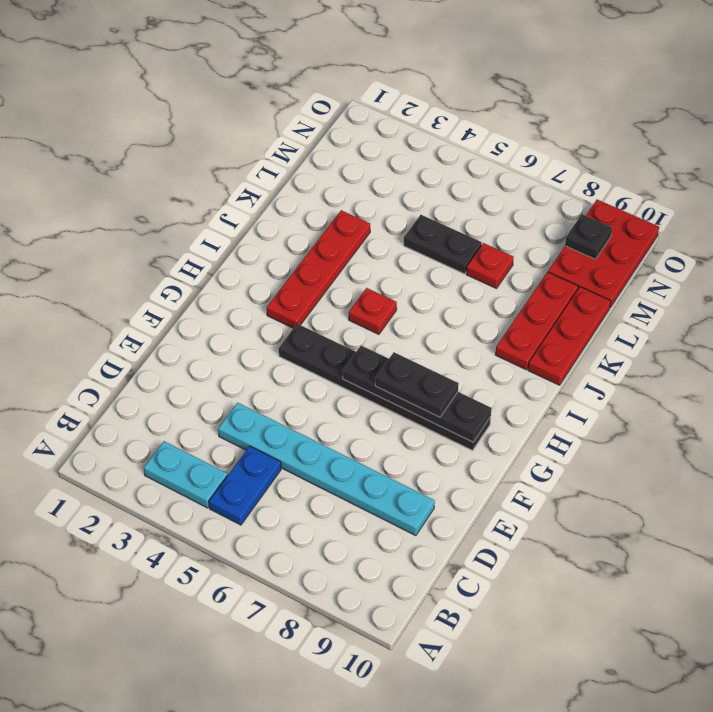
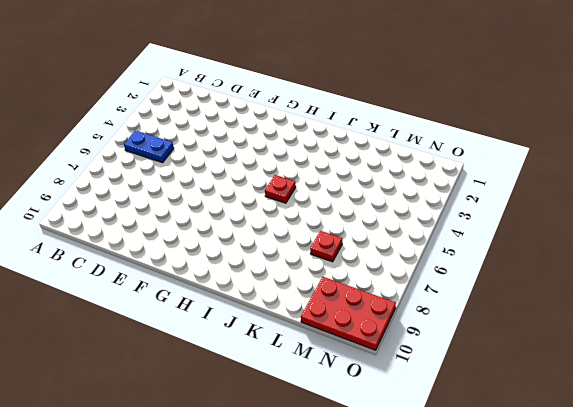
none -> cyan plate B3:B4 level 1
none -> cyan plate D4:D9 level 1
none -> black plate G4:G9 level 1

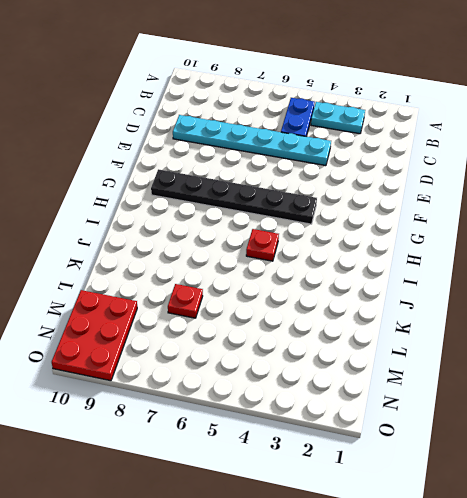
none -> red plate H3:K3 level 1
none -> red plate J9:L9 level 1
none -> red plate J10:L10 level 1

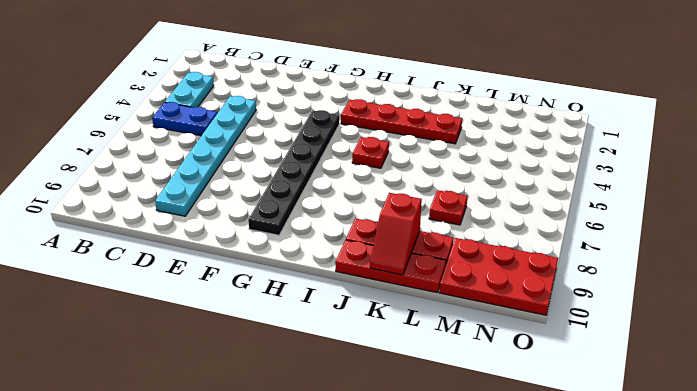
red slope K9:K10 level 2 top 9 -> none
none -> black plate L5:L6 level 1
none -> black plate G6:G9 level 2
none -> black plate N9 level 2

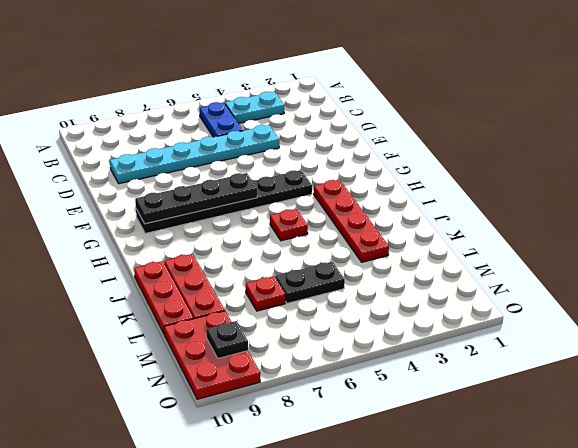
none -> black plate G7:G8 level 3

